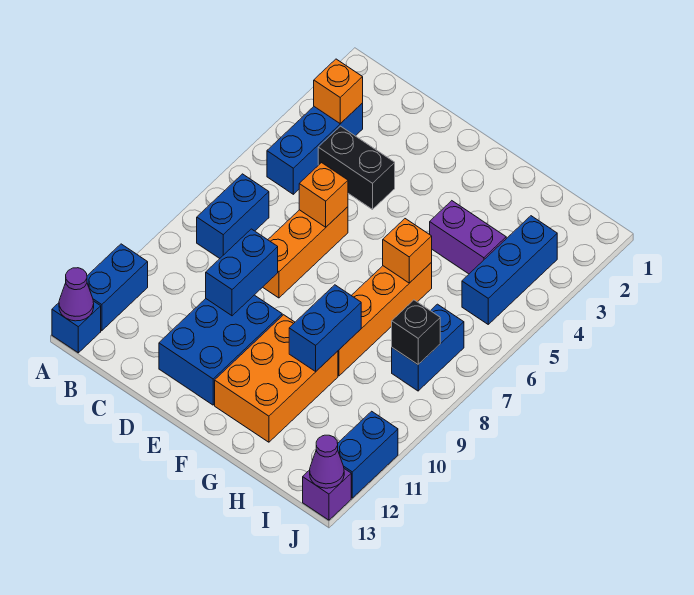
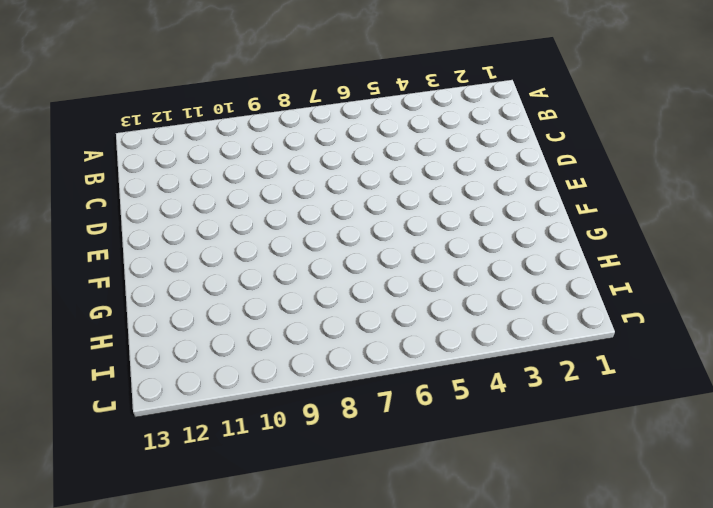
none -> blue brick A11:A12 level 1
none -> blue brick A13 level 1
none -> blue brick B3:B5 level 1

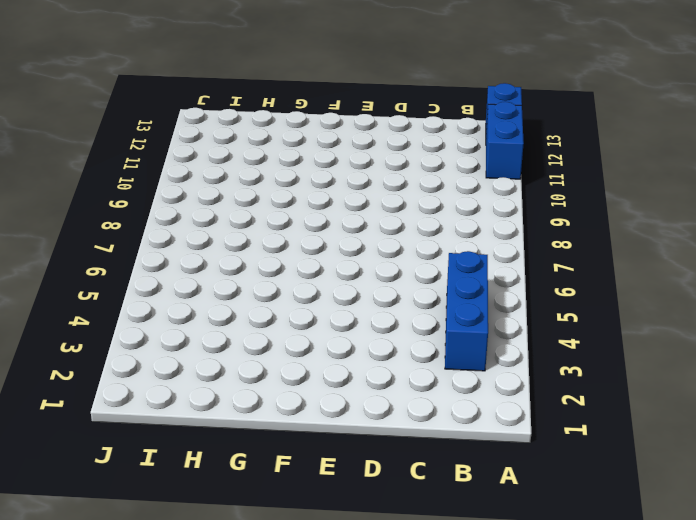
none -> blue brick B7:B8 level 1
none -> black brick C4:D4 level 1
none -> orange brick D6:D8 level 1

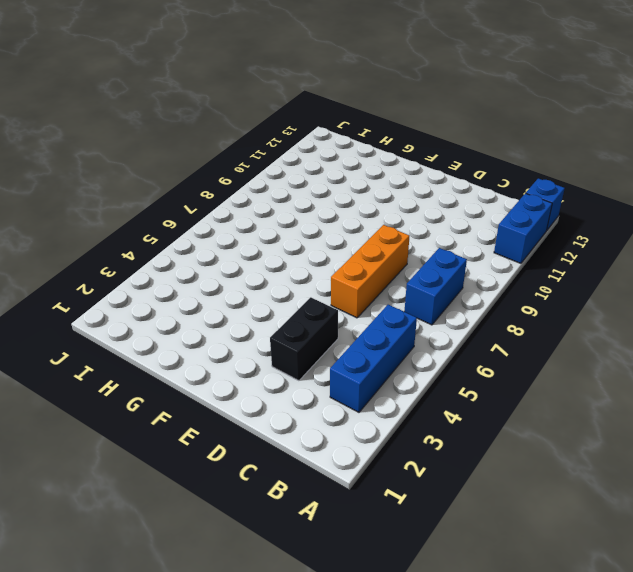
black brick D3:D4 level 1 -> black brick C4:D4 level 1
none -> blue brick D10:E12 level 1
none -> orange brick F10:G12 level 1
none -> purple brick G4:H4 level 1

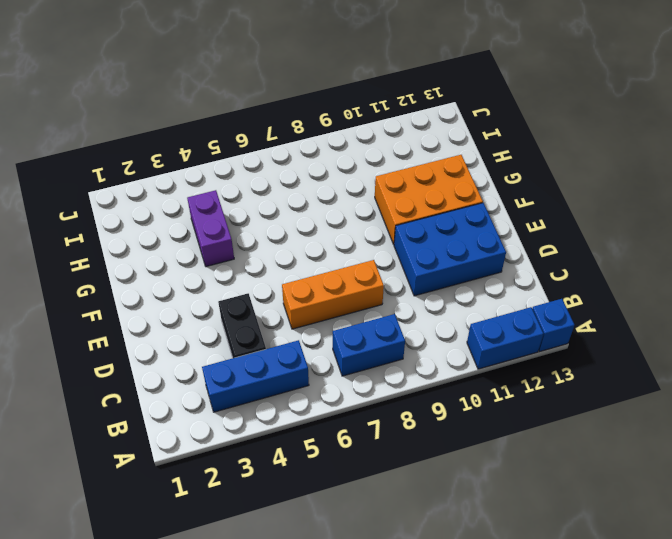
none -> orange brick G6:G9 level 1
none -> blue brick I3:I5 level 1
none -> blue brick I7:I8 level 1

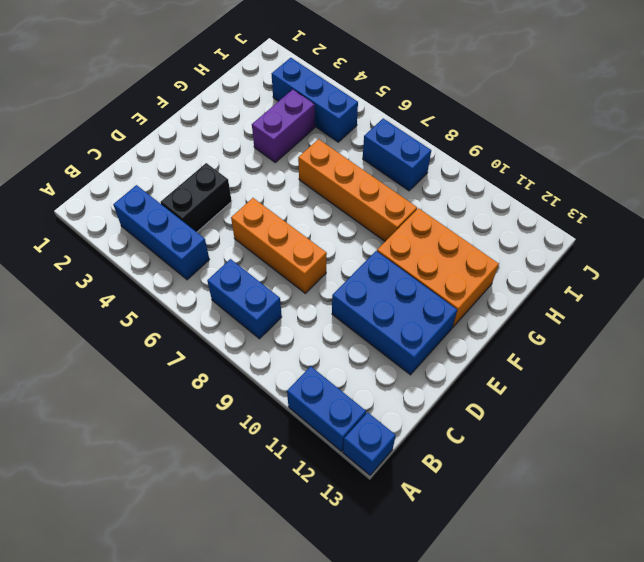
none -> blue brick J11:J12 level 1
none -> purple brick J13 level 1
none -> purple cone A13 level 2

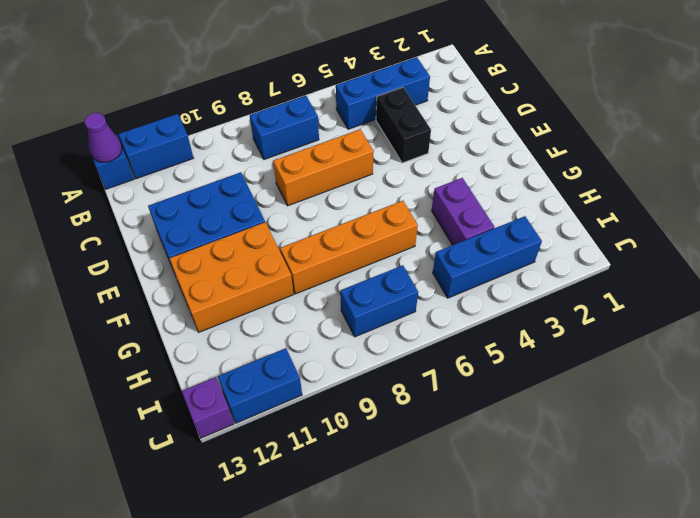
none -> orange brick B3 level 2
none -> orange brick D6 level 2
none -> blue brick D9:D10 level 2

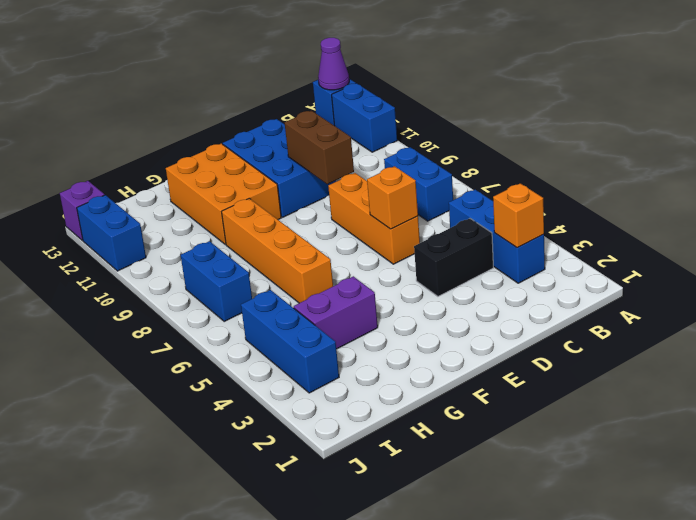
brown brick D9:D10 level 2 -> blue brick D9:D10 level 2
none -> orange brick G6 level 2
none -> blue brick G9:G10 level 2
none -> black brick I8 level 2

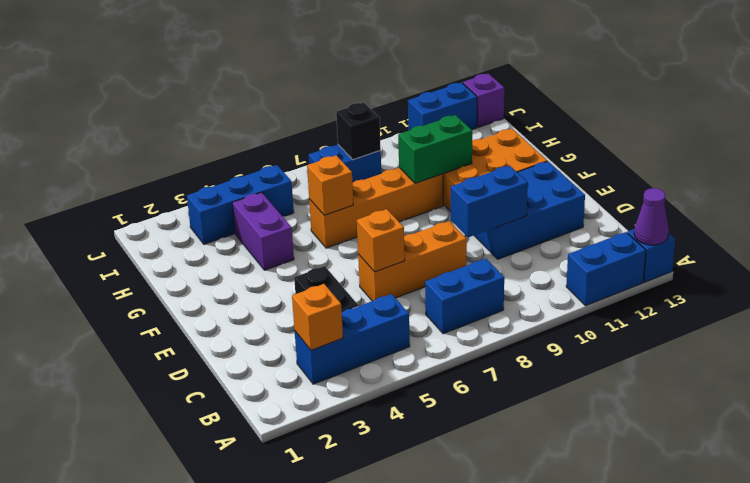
green brick G9:G10 level 2 -> blue brick G9:G10 level 2
none -> purple cone J13 level 2

